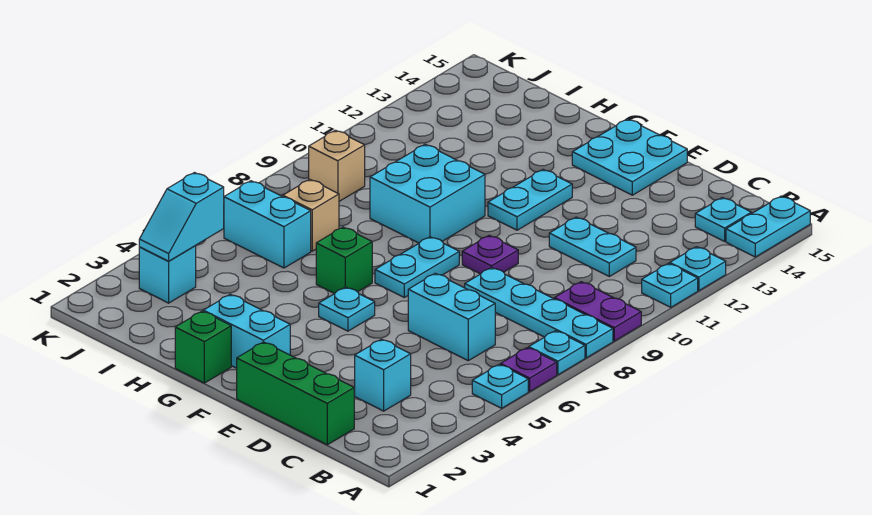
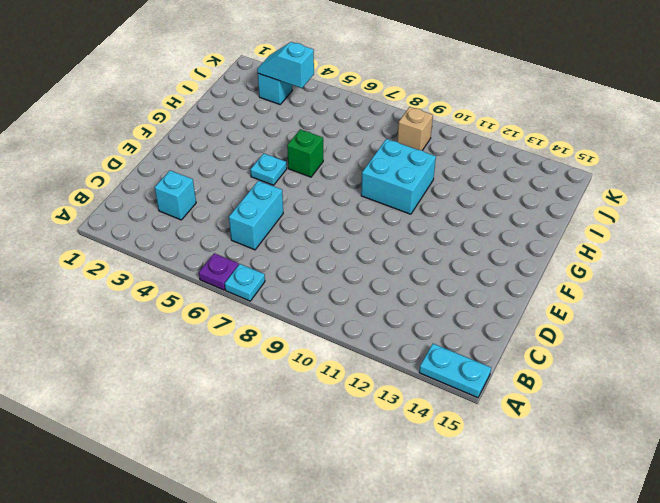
none -> cyan plate A5 level 1
none -> cyan plate A8:D8 level 1
none -> purple plate A9:B9 level 1

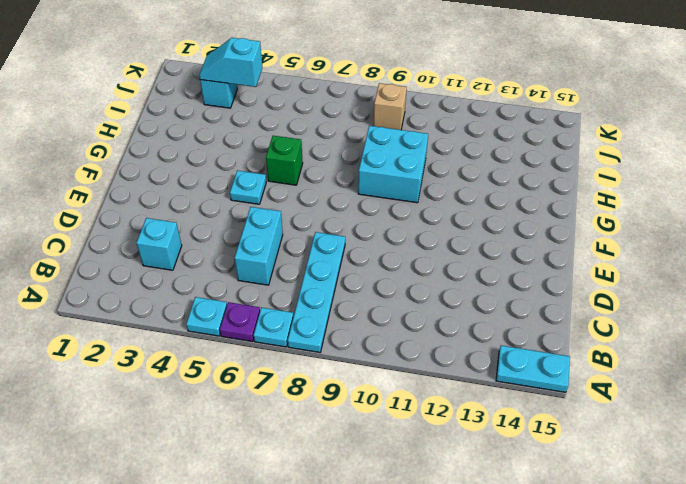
none -> purple plate A9:B9 level 1
none -> cyan plate A11 level 1
none -> cyan plate A12 level 1

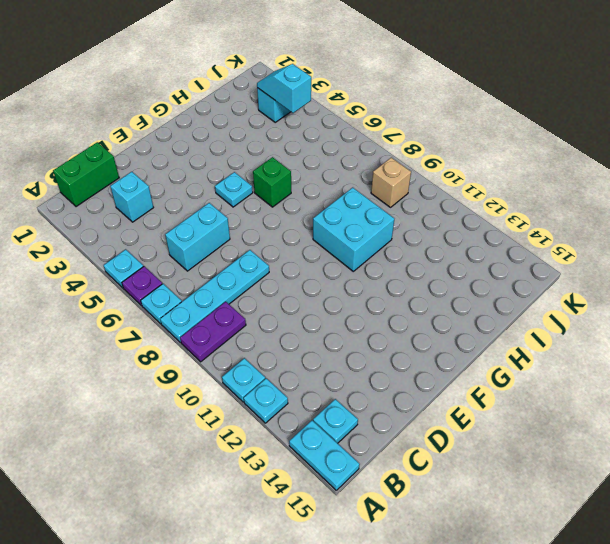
green brick B1:C1 level 1 -> green brick C1:E1 level 1
none -> cyan plate C11:D11 level 1
none -> purple plate E9 level 1
none -> cyan plate E14:F15 level 1

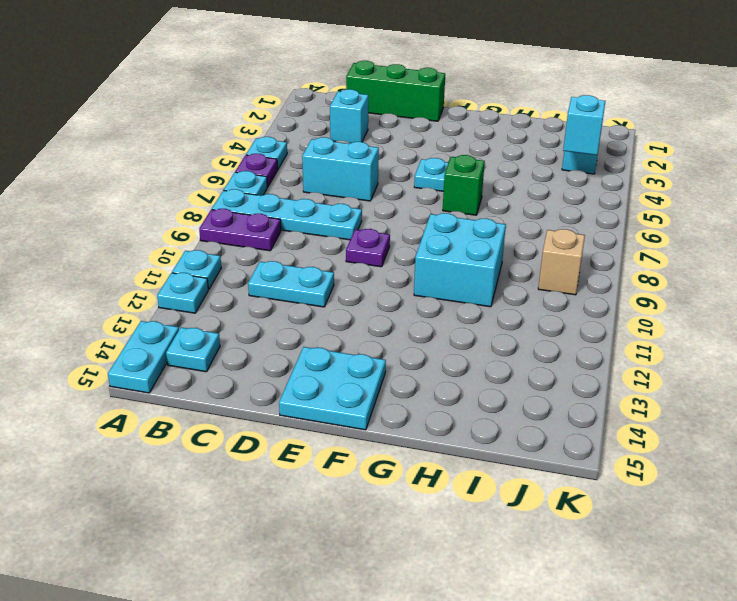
none -> cyan brick F2:G2 level 1
none -> cyan plate F7:F8 level 1
none -> cyan plate F11:F12 level 1

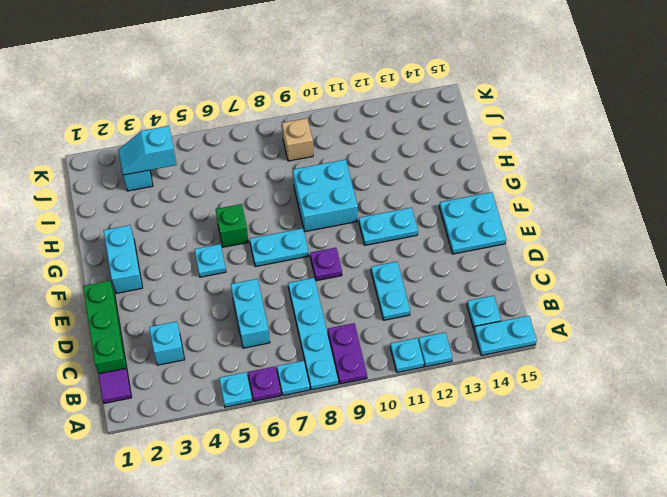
purple tile B1 level 1 -> none
none -> green brick G1 level 1
none -> cyan brick I6:J6 level 1
none -> tan brick I7 level 1

